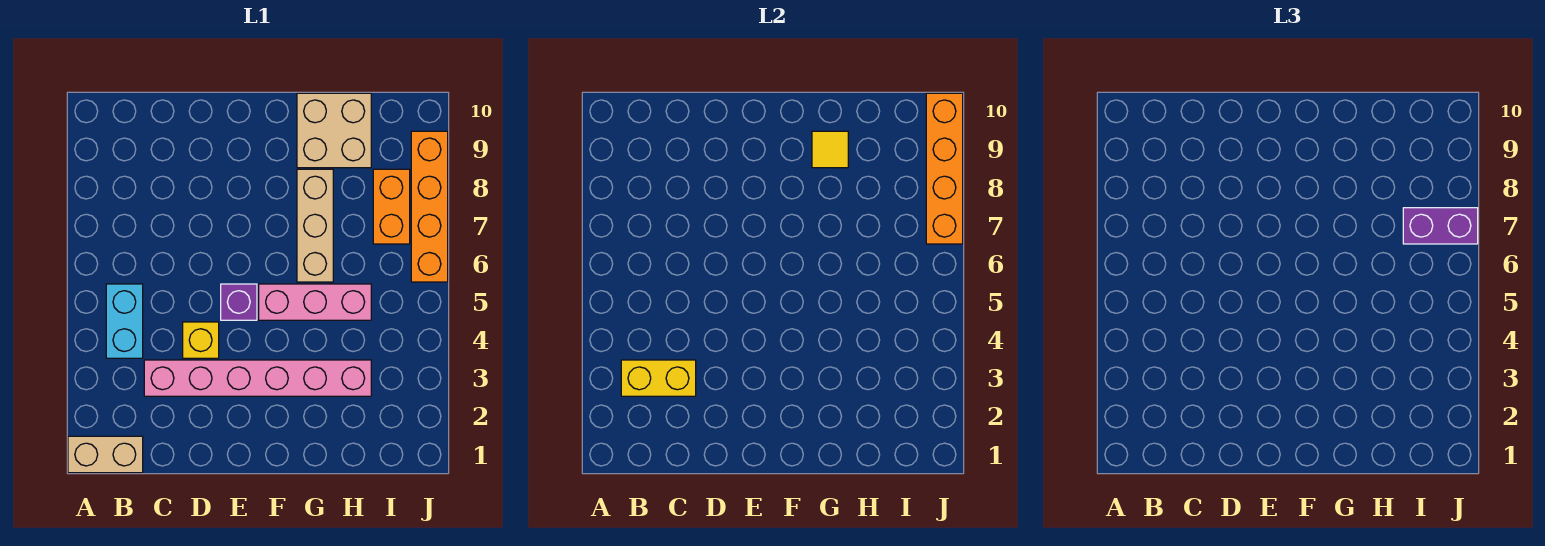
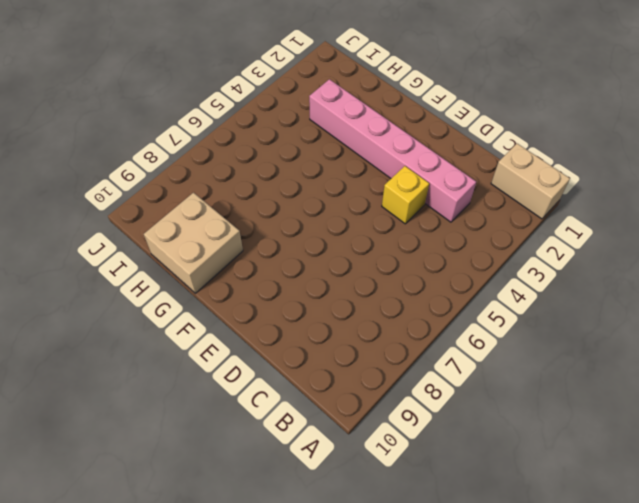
none -> cyan brick B4:B5 level 1
none -> purple brick E5 level 1
none -> pink brick F5:H5 level 1

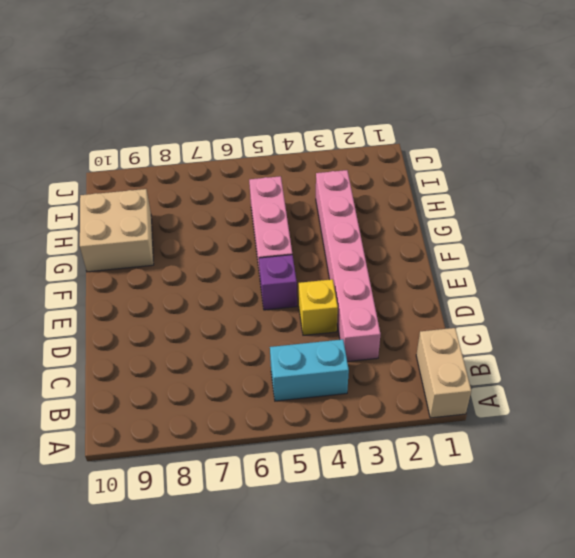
none -> tan brick G6:G8 level 1
none -> orange brick I7:I8 level 1
none -> orange brick J6:J9 level 1

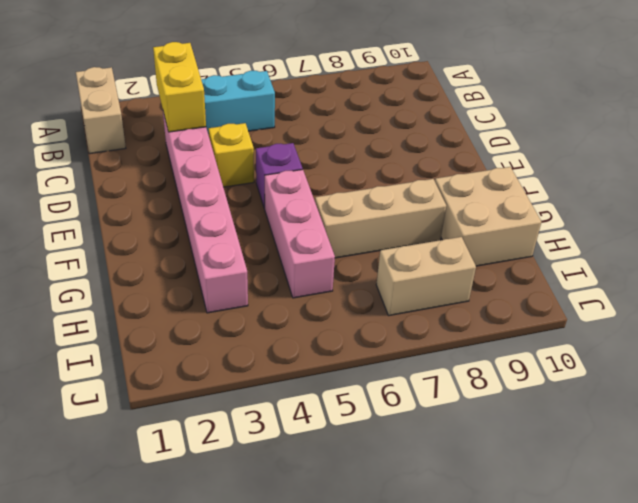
tan brick I7:I8 level 1 -> orange brick I7:I8 level 1
none -> orange brick J6:J9 level 1
none -> yellow tile G9 level 2
none -> orange brick J7:J10 level 2

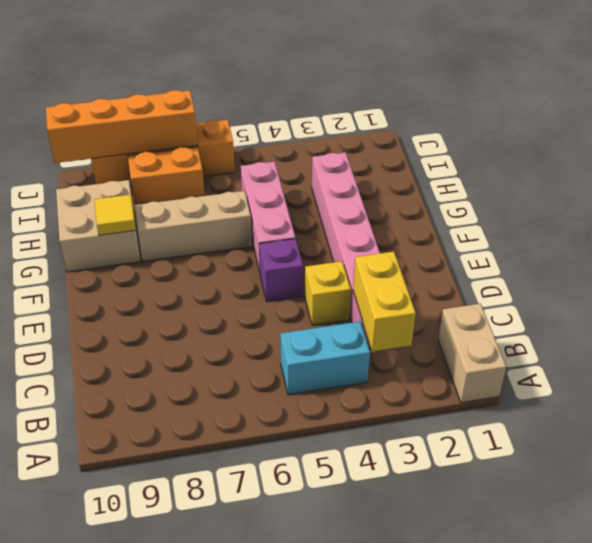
none -> purple brick I7:J7 level 3

